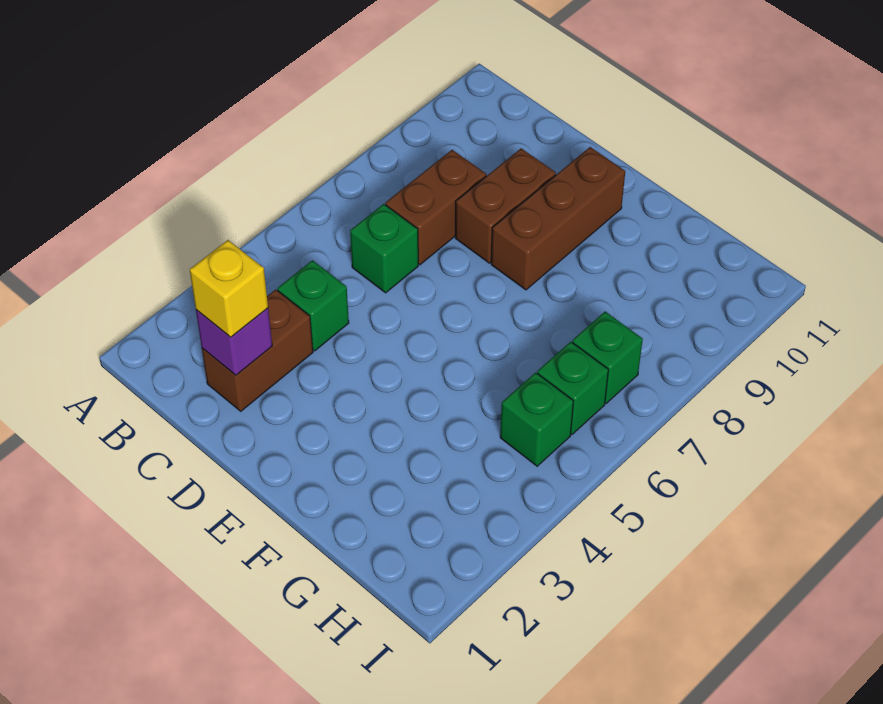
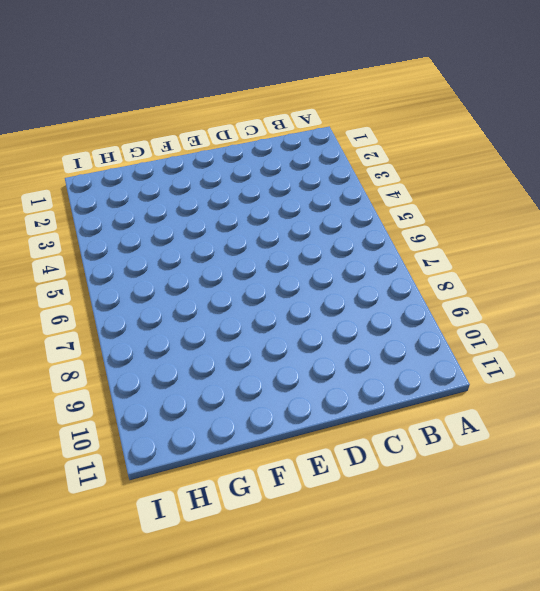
none -> brown brick C2:C3 level 1
none -> green brick C4 level 1

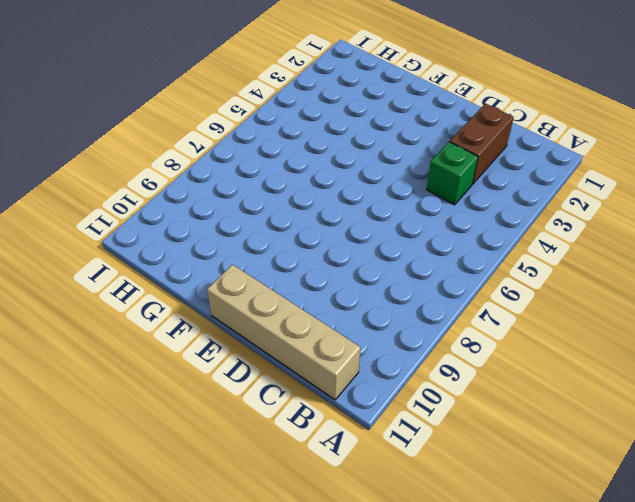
tan brick B11:E11 level 1 -> none
none -> green brick C6 level 1
none -> brown brick C7:C8 level 1

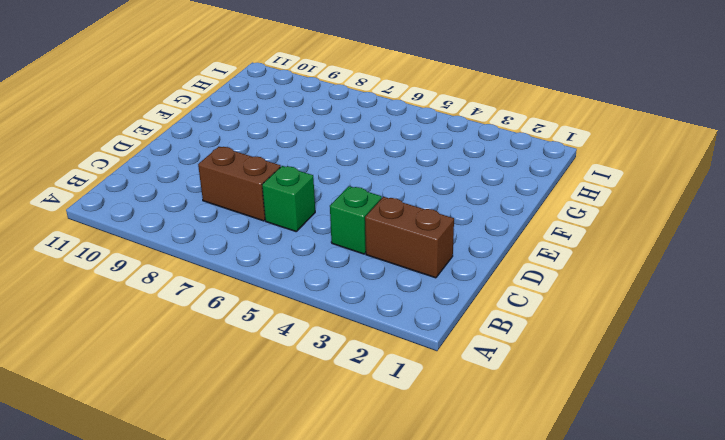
none -> brown brick D8:D9 level 1
none -> brown brick E8:E10 level 1

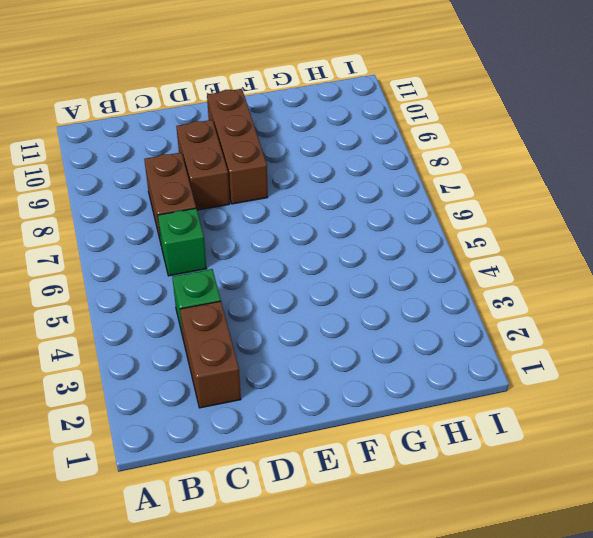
none -> green brick H5 level 1
none -> green brick H6 level 1

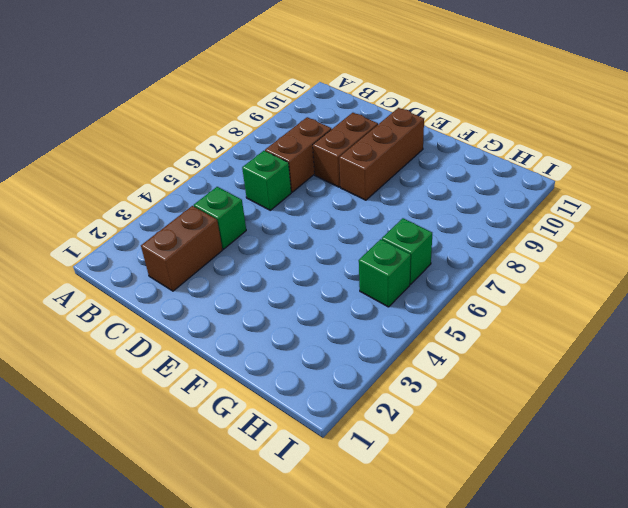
none -> green brick H7 level 1
none -> purple brick C2 level 2

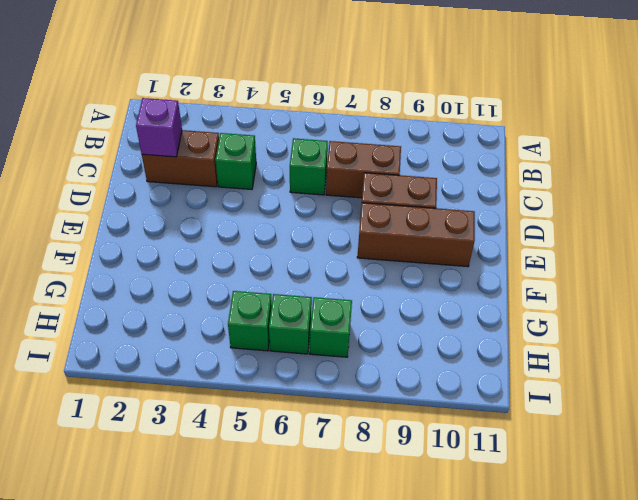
none -> yellow brick C2 level 3

